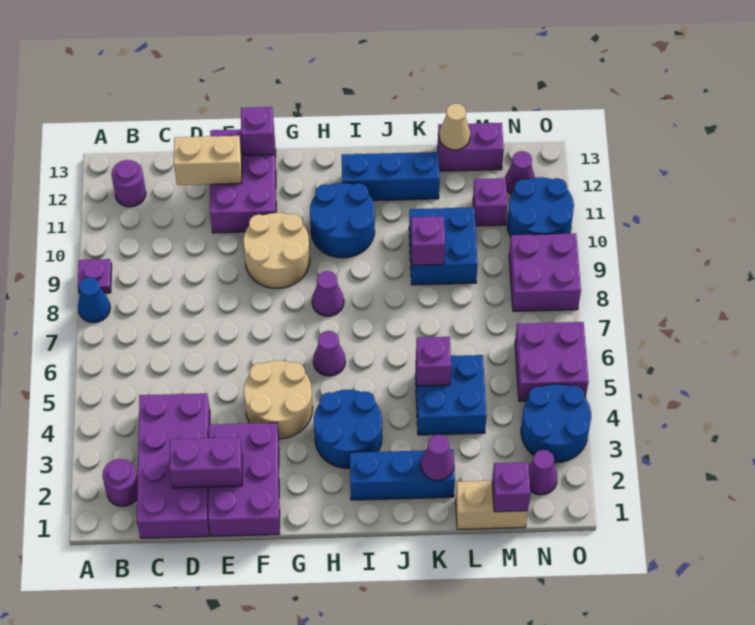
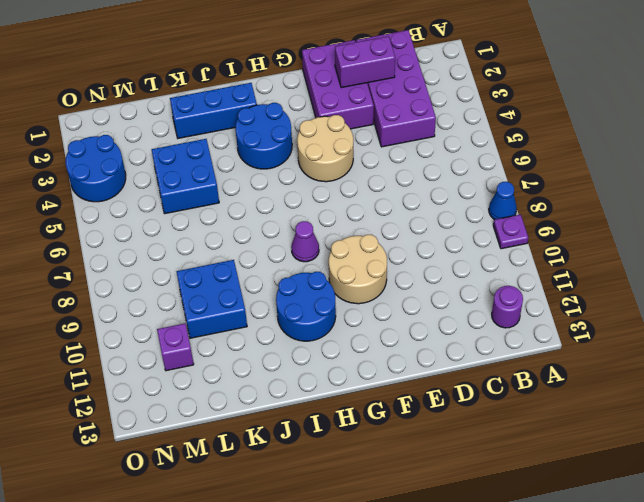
none -> purple round brick B2 level 1
none -> purple brick E11:F13 level 1
none -> purple cone H6 level 1
none -> blue brick I12:K12 level 1

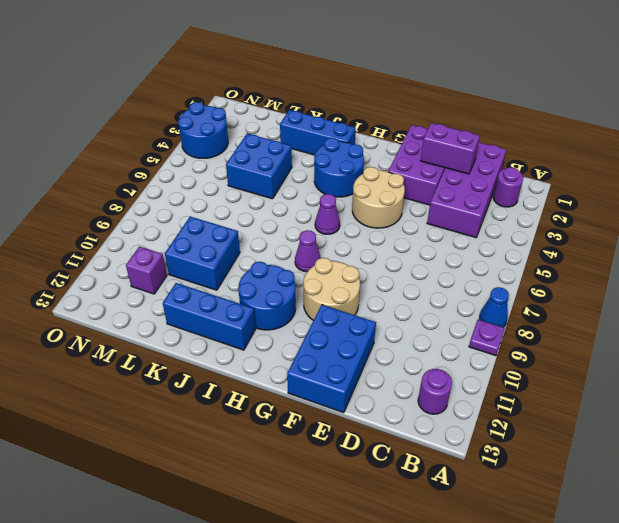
blue brick E11:F13 level 1 -> purple brick E11:F13 level 1
none -> tan brick L1:M1 level 1
none -> purple brick L13:M13 level 1
none -> purple cone N2 level 1
none -> purple brick N5:O6 level 1

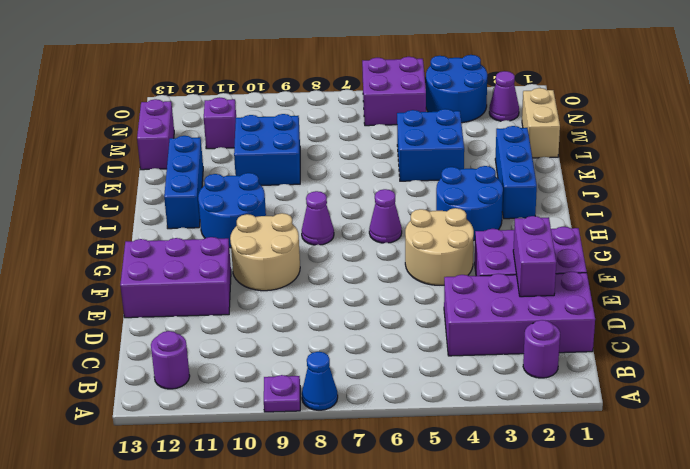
none -> purple brick N8:O9 level 1
none -> blue round brick N10:O11 level 1
none -> purple cone N12 level 1
none -> tan brick D12:E12 level 2

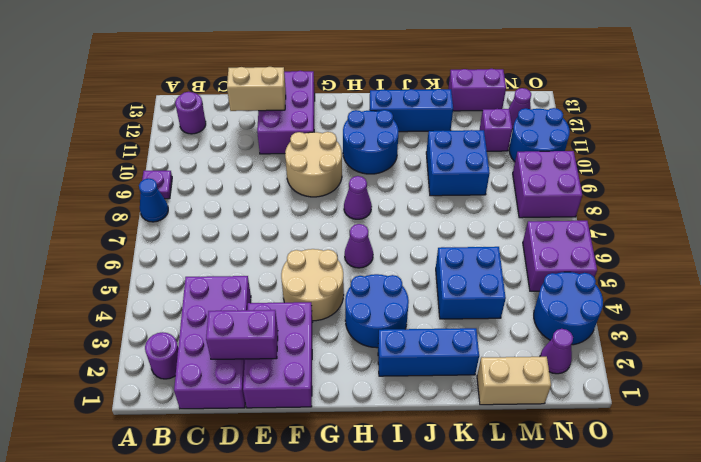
none -> purple brick F13 level 2
none -> purple cone K2 level 2
none -> purple brick K5 level 2
none -> purple brick K9 level 2

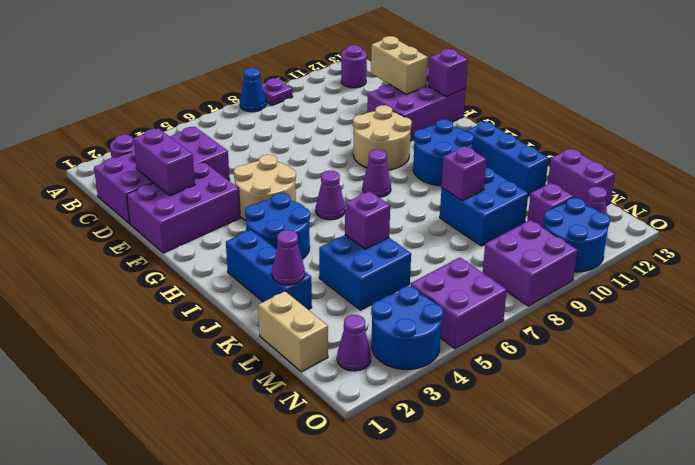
none -> tan cone L13 level 2
none -> purple brick M1 level 2

